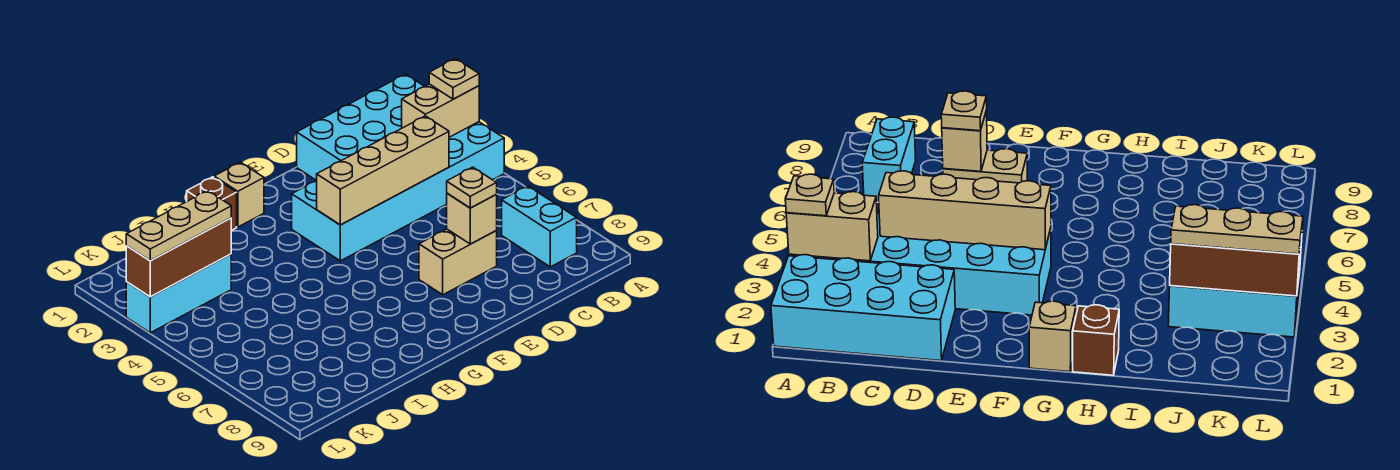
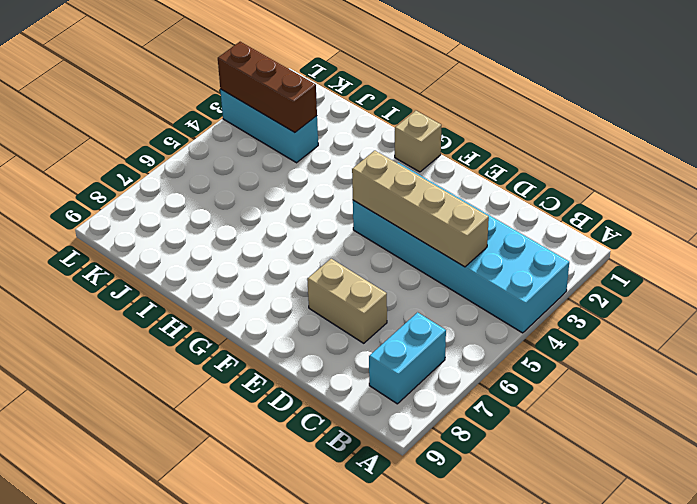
none -> cyan brick A1:D2 level 1
none -> brown brick H1 level 1
none -> tan brick A3:B3 level 2

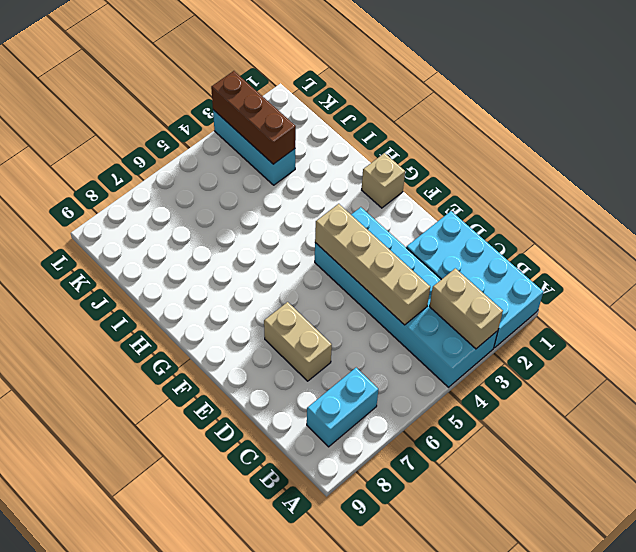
none -> brown brick H1 level 1
none -> tan brick D7 level 2
none -> tan plate A3 level 3

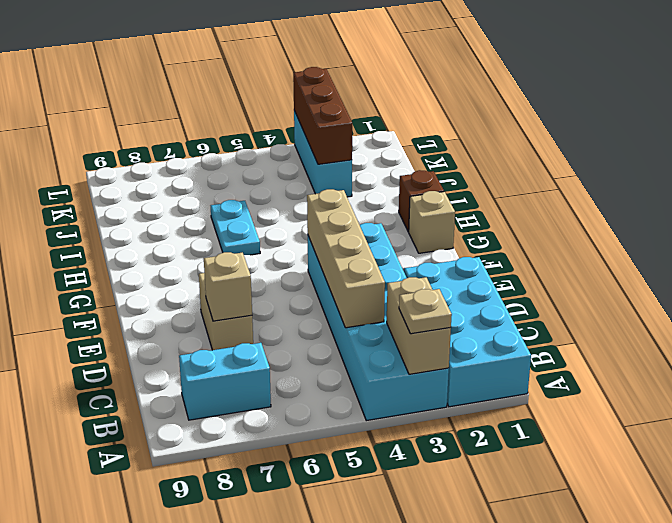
cyan plate H6:I6 level 1 -> none
none -> tan plate D7 level 3
none -> tan plate J3:L3 level 3

